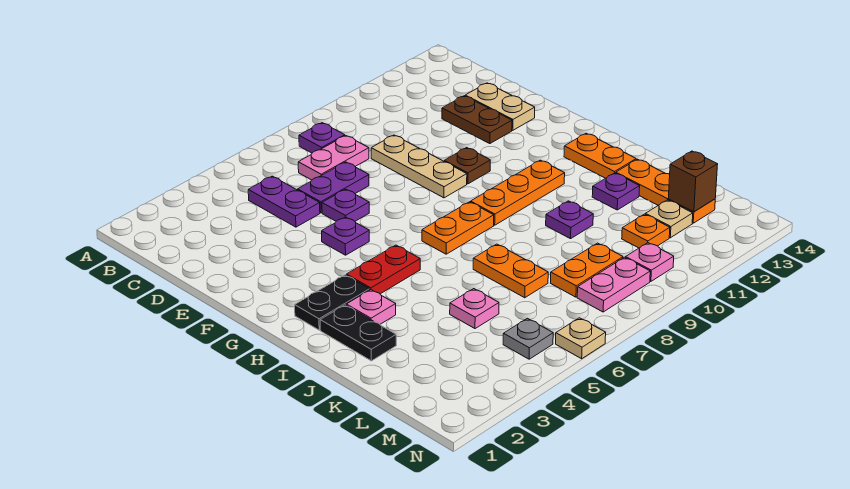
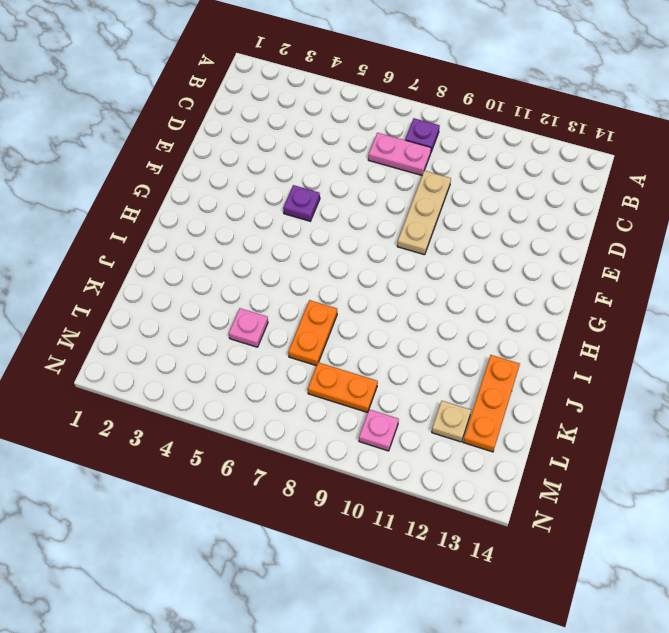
none -> purple plate C5:D5 level 1
none -> purple plate D6:D7 level 1
none -> brown plate D12:E12 level 1
none -> tan plate D13:E13 level 1

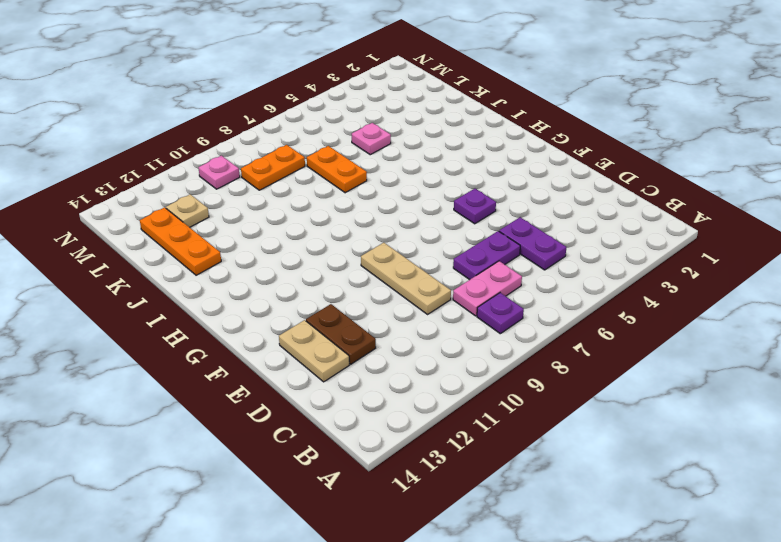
none -> purple plate E6 level 1
none -> brown plate F10 level 1
none -> black plate H2:H3 level 1
none -> red plate H4:H5 level 1

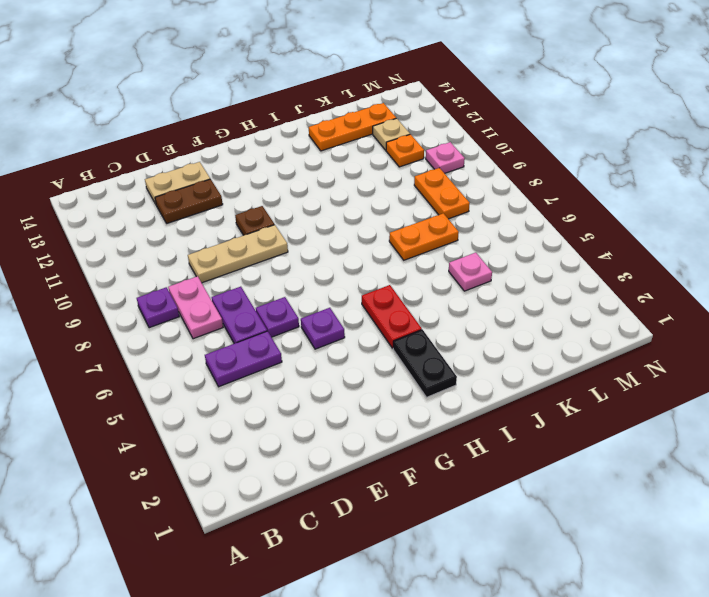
none -> orange plate H7:H8 level 1
none -> orange plate H9:H11 level 1
none -> orange plate H13:I13 level 1
none -> black plate I2:J2 level 1

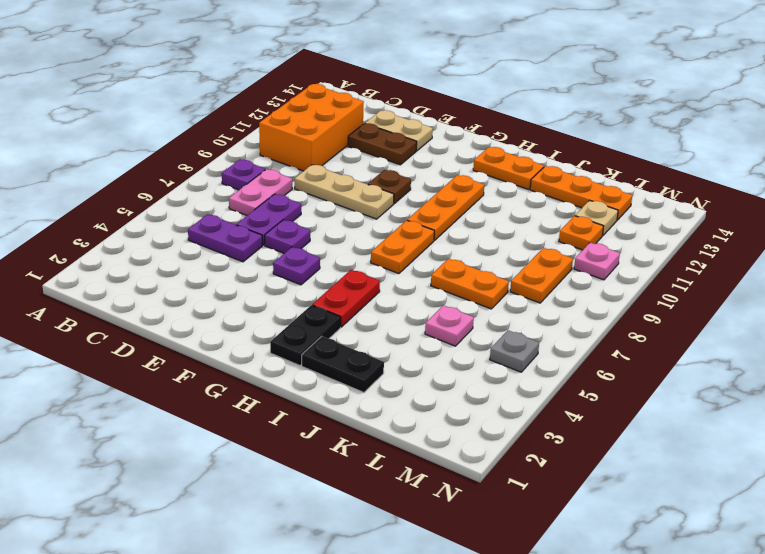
orange brick B10:C12 level 1 -> none
none -> pink plate I3 level 1
none -> purple plate J10 level 1
none -> purple plate J12 level 1
none -> pink plate M8:M9 level 1

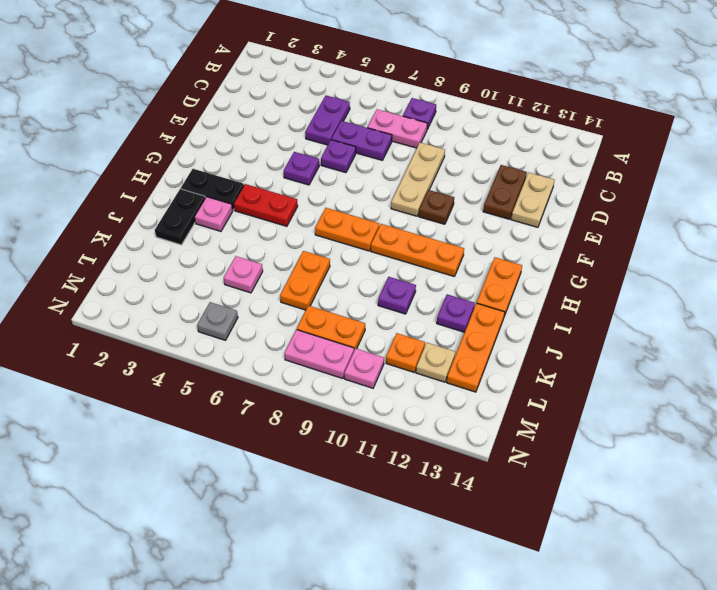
none -> tan plate N6 level 1
none -> brown brick L13 level 2

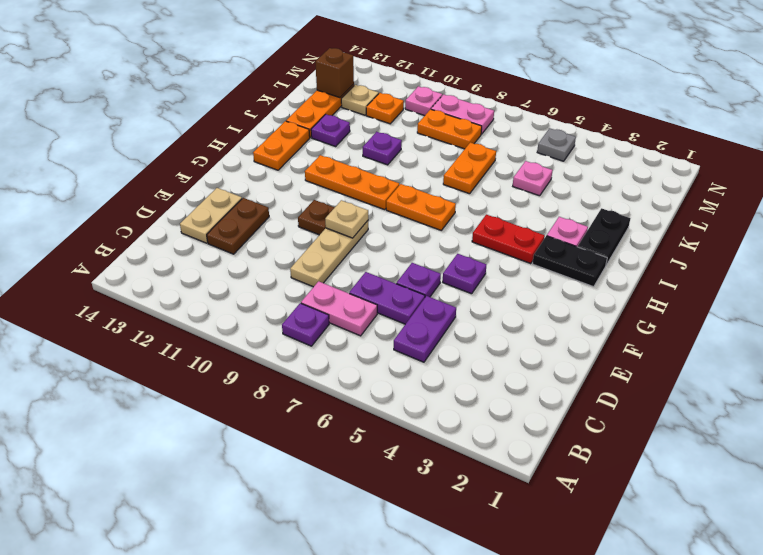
tan plate F9 level 2 -> tan plate N6 level 1

